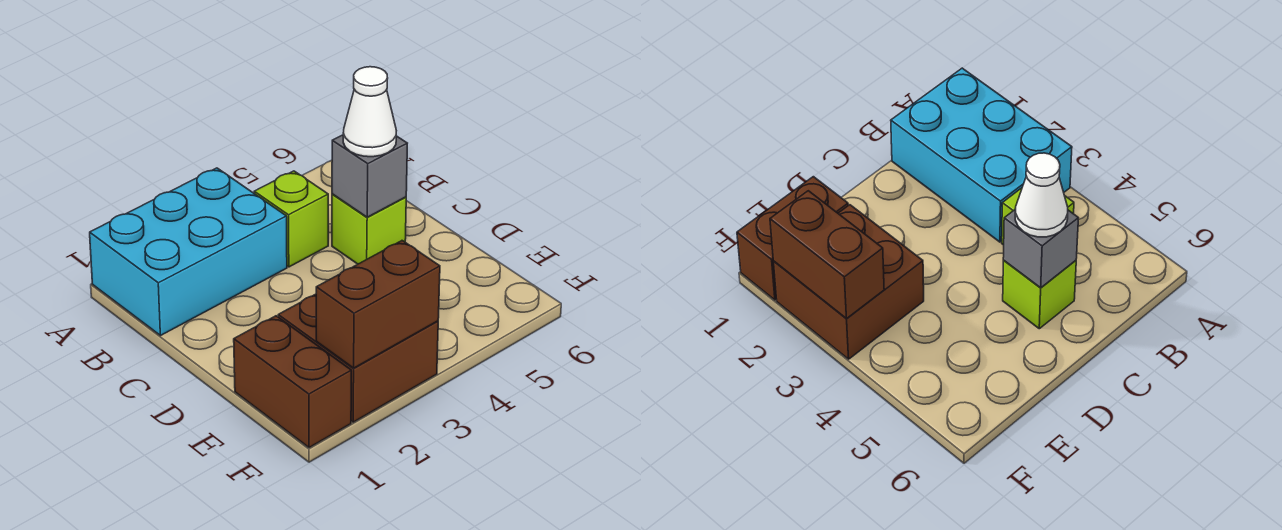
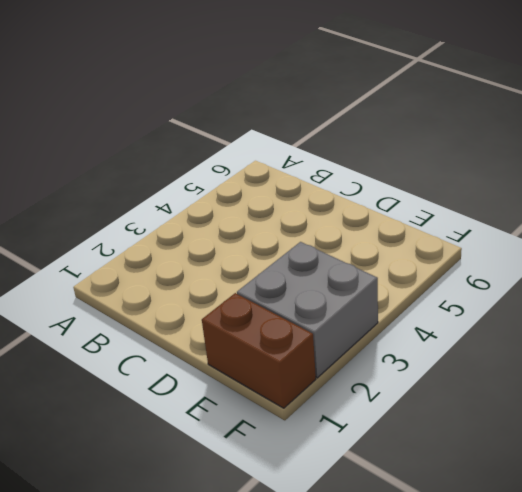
grey brick E2:F3 level 1 -> brown brick E2:F3 level 1
none -> cyan brick A1:B3 level 1
none -> lime brick B4 level 1

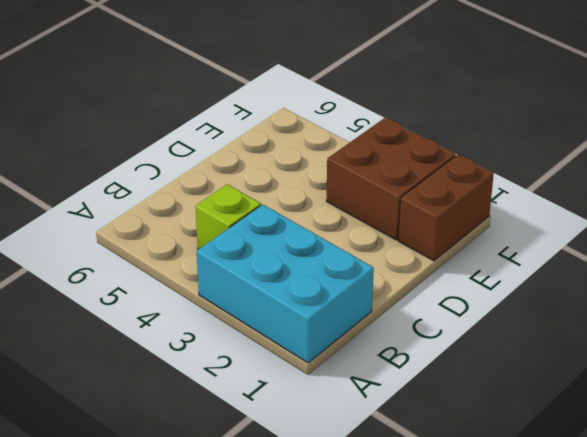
none -> lime brick C5 level 1
none -> grey brick C5 level 2

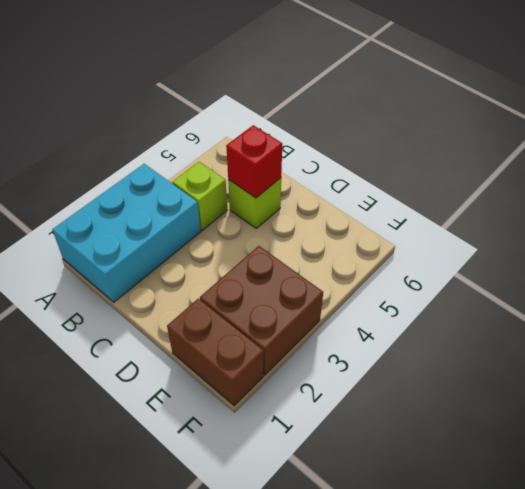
red brick C5 level 2 -> grey brick C5 level 2
none -> brown brick F2:F3 level 2
none -> white cone C5 level 3

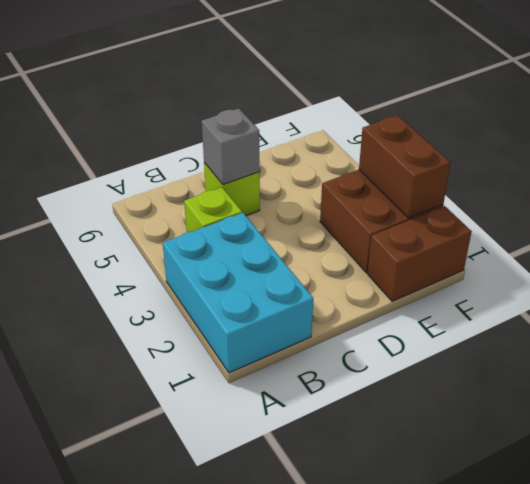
none -> white cone C5 level 3

